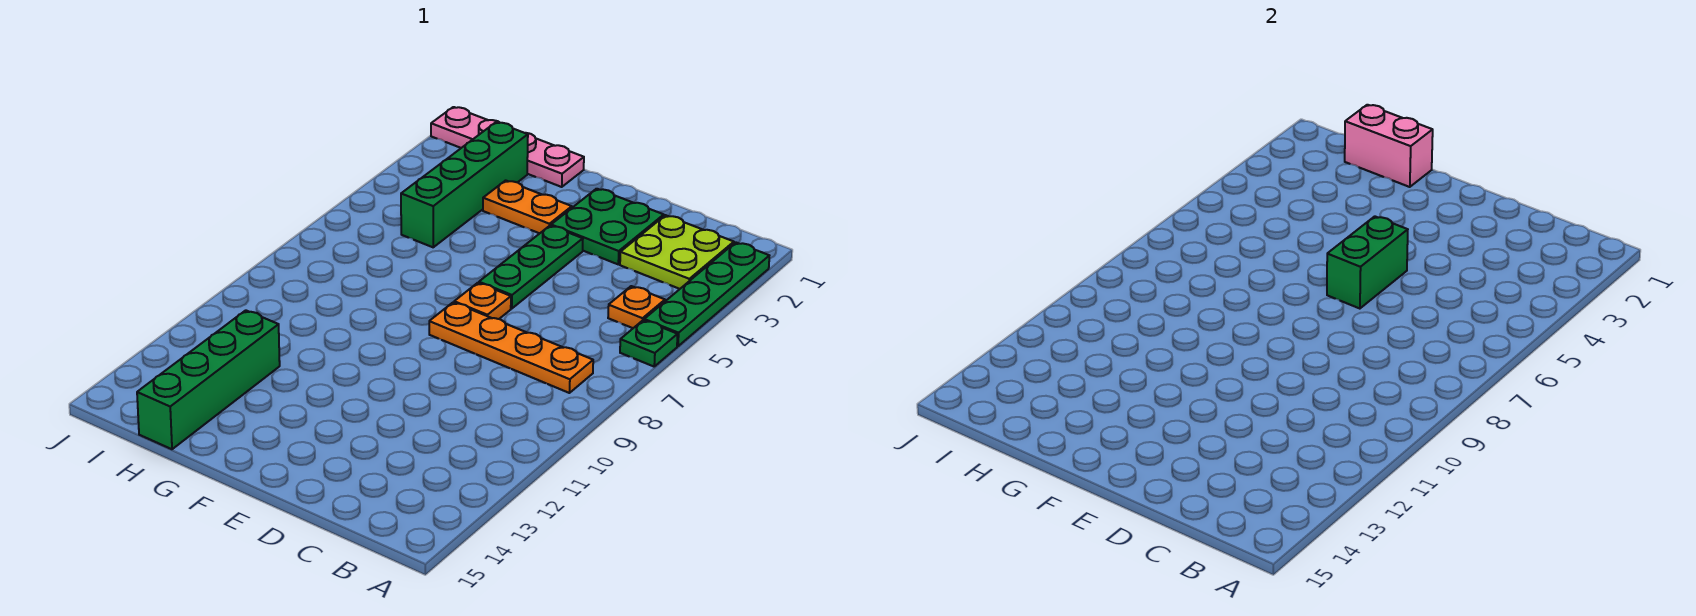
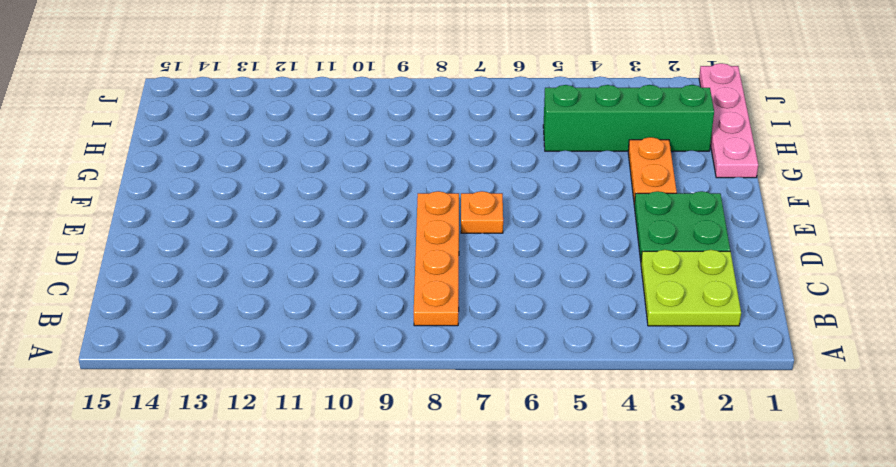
none -> green plate A2:A5 level 1
none -> green plate A6 level 1
none -> orange plate B5 level 1

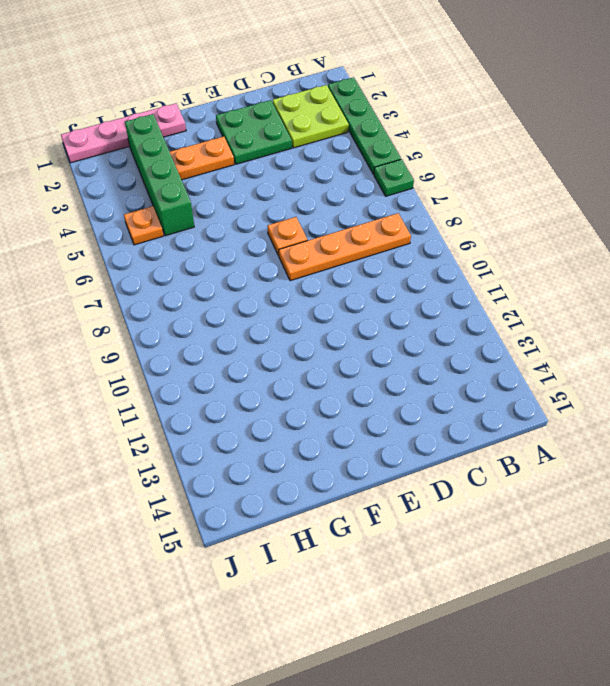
orange plate I5 level 1 -> orange plate B5 level 1
none -> green plate E4:E6 level 1
none -> green brick H12:H15 level 1
none -> green brick E5:E6 level 2

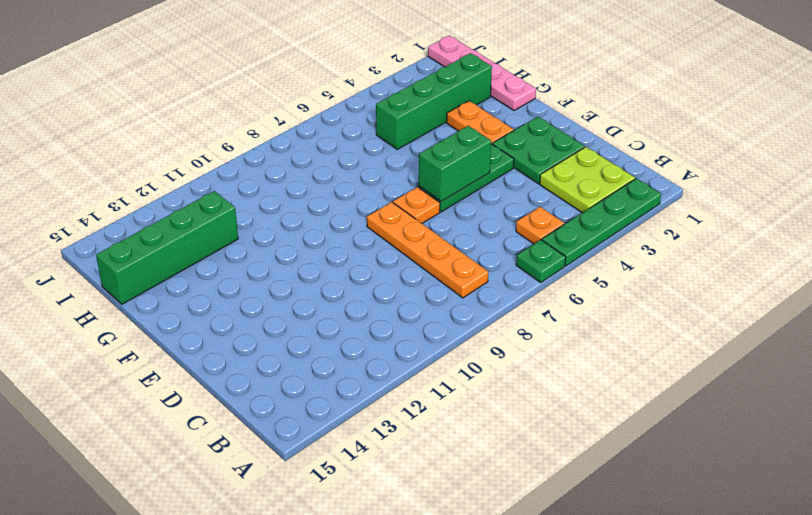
none -> pink brick G1:H1 level 2

